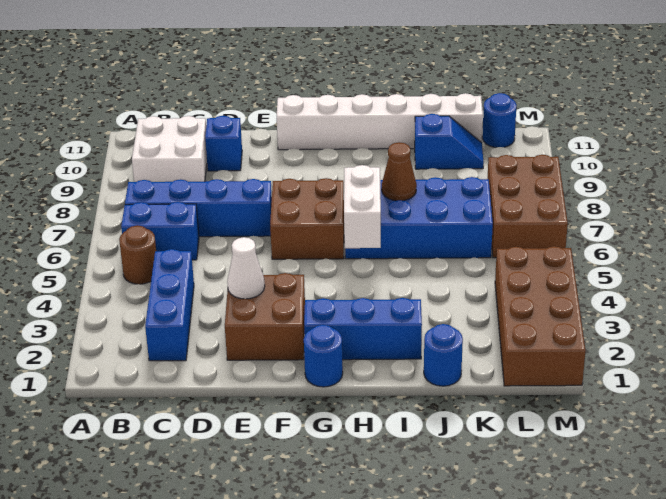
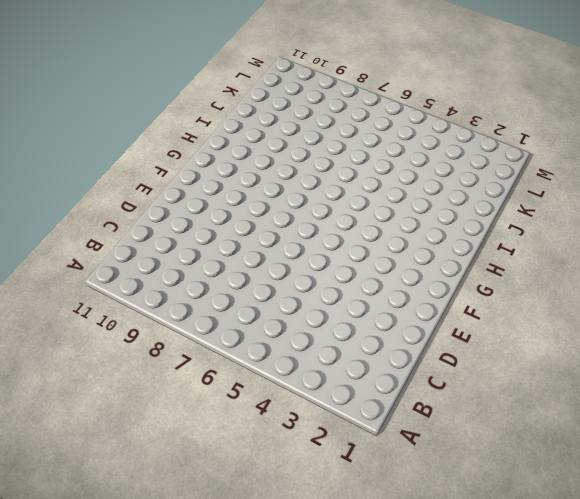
none -> brown round brick B5 level 1
none -> blue brick B6:C6 level 1
none -> blue brick B7:E7 level 1

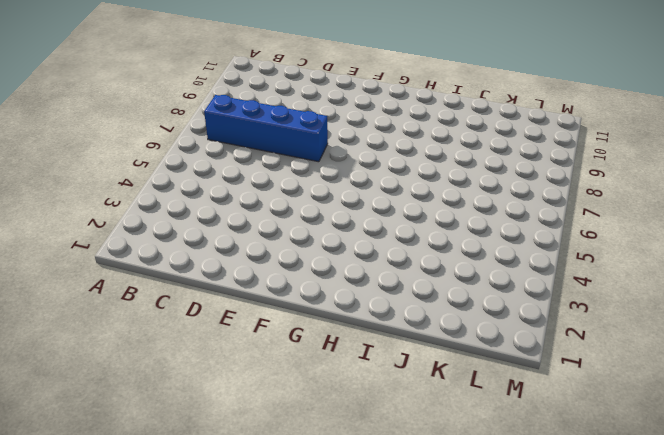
none -> brown round brick B5 level 1
none -> blue brick B6:C6 level 1
none -> white brick B9:C10 level 1

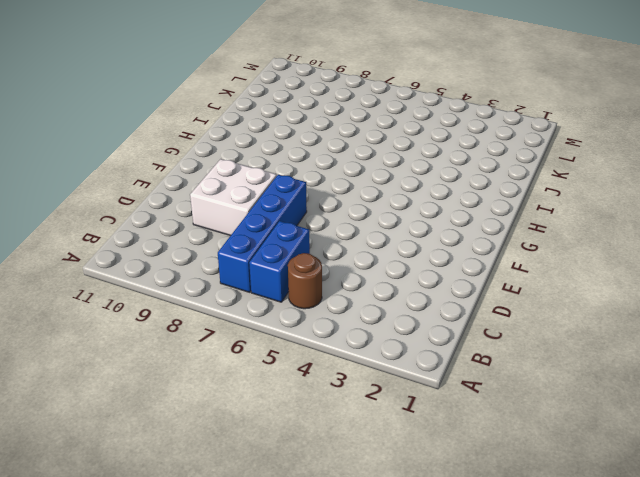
white brick D8:E9 level 1 -> white brick B9:C10 level 1
none -> blue brick C2:C4 level 1
none -> blue brick D10 level 1
none -> brown brick E2:F3 level 1

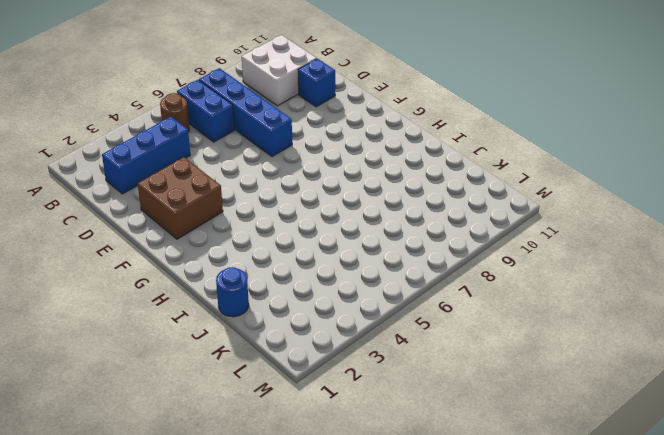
none -> brown brick F6:G7 level 1
none -> white brick F11:K11 level 1
none -> blue round brick G1 level 1

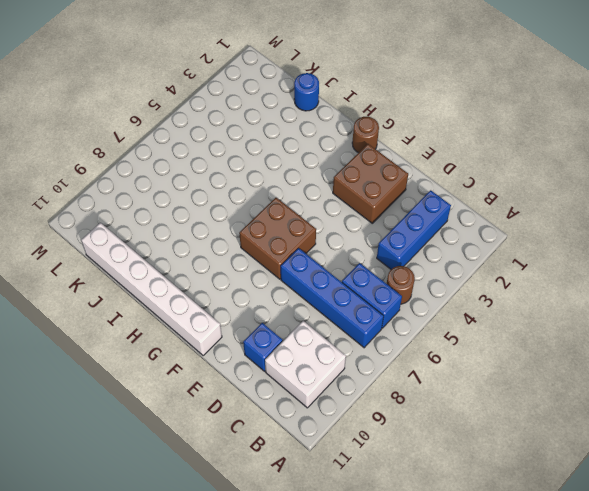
brown round brick G1 level 1 -> blue round brick G1 level 1
none -> blue brick G2:I2 level 1
none -> blue brick H6:K7 level 1
none -> blue slope J10:K10 level 1 top J

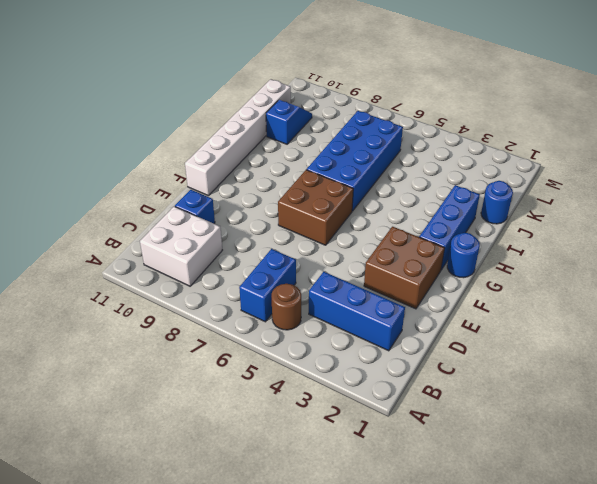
none -> blue brick B7:E7 level 1
none -> brown brick L1:M4 level 1
none -> brown brick L6:M8 level 1

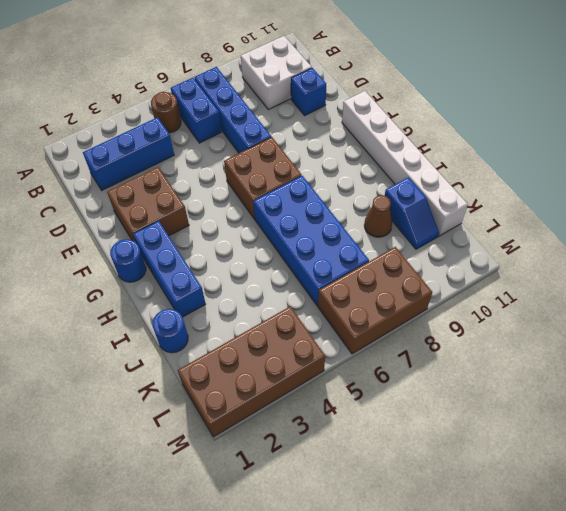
brown cone J9 level 1 -> brown cone I7 level 2
none -> blue round brick L11 level 1
none -> white cone E3 level 2
none -> white brick H5:H6 level 2

